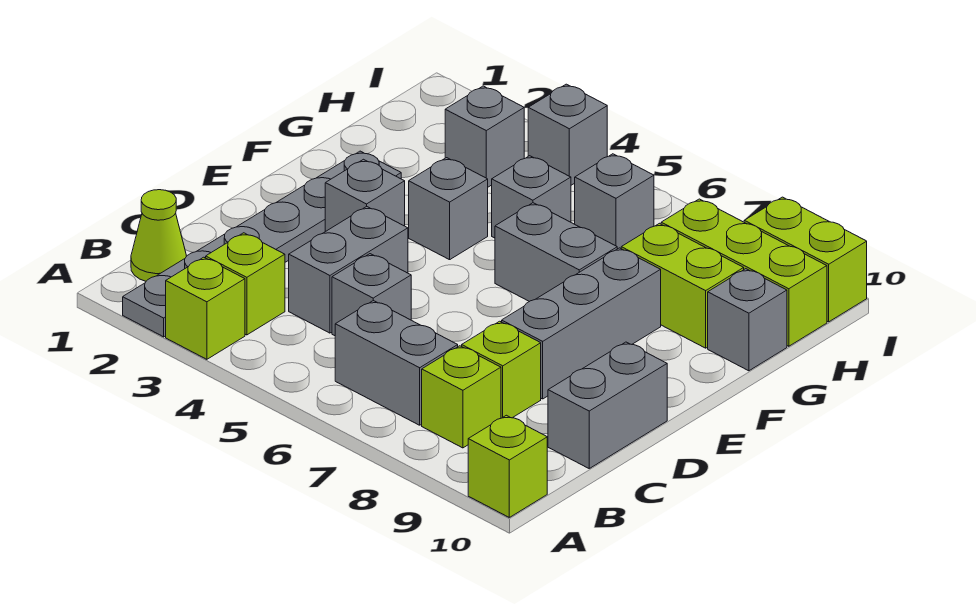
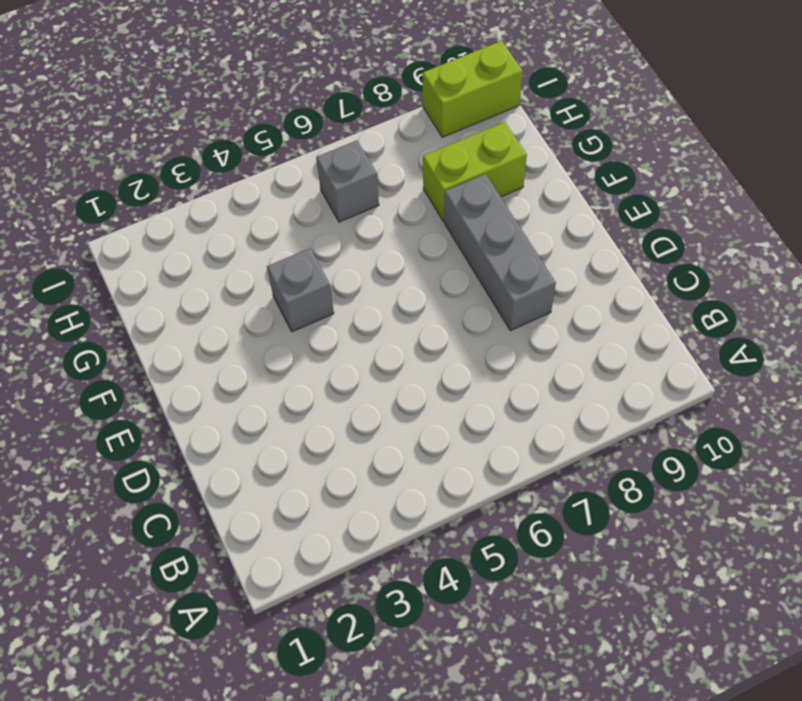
none -> grey plate A2:F2 level 1
none -> lime brick A3 level 1
none -> lime brick A10 level 1

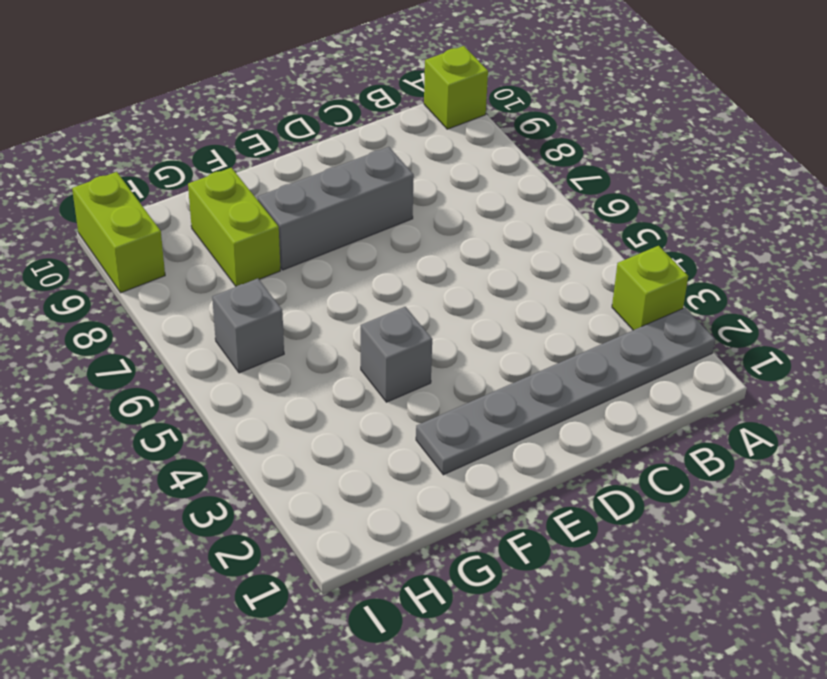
none -> lime cone B1 level 1
none -> lime brick B3 level 1
none -> grey brick B6:B7 level 1

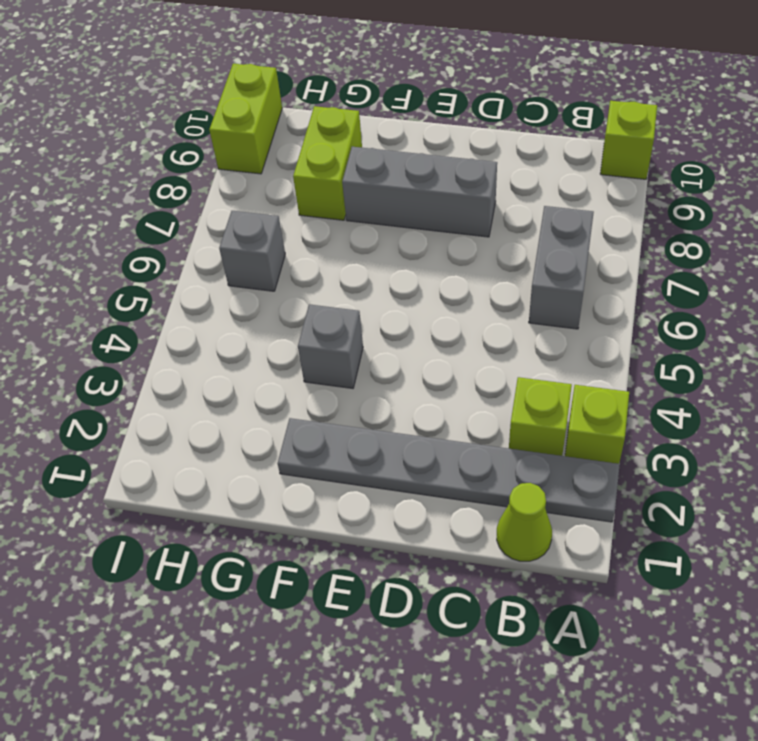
none -> lime brick B8 level 1
none -> grey brick C4:D4 level 1
none -> grey brick C5 level 1

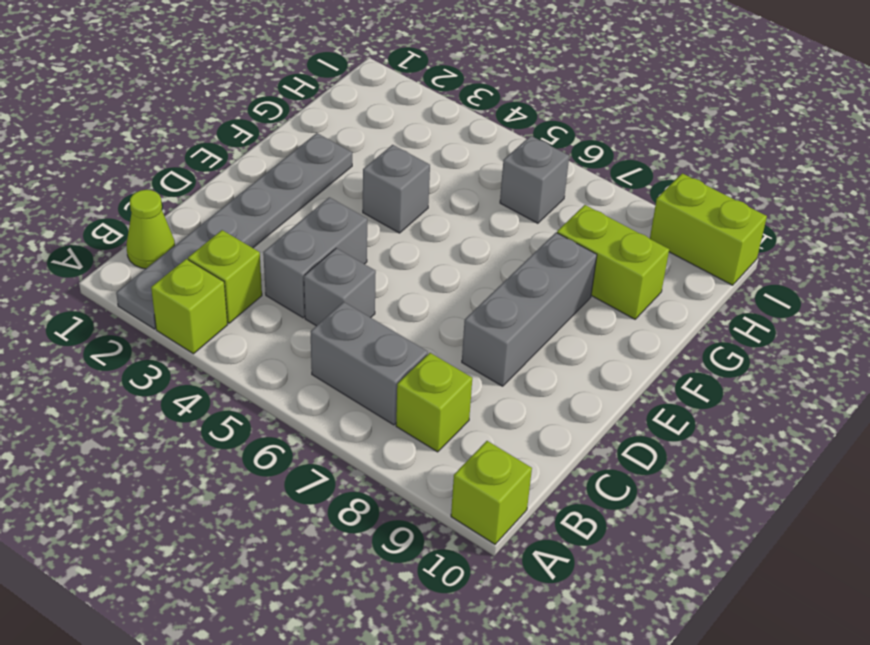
none -> lime brick C8 level 1
none -> grey brick C10:D10 level 1
none -> grey brick E3 level 1

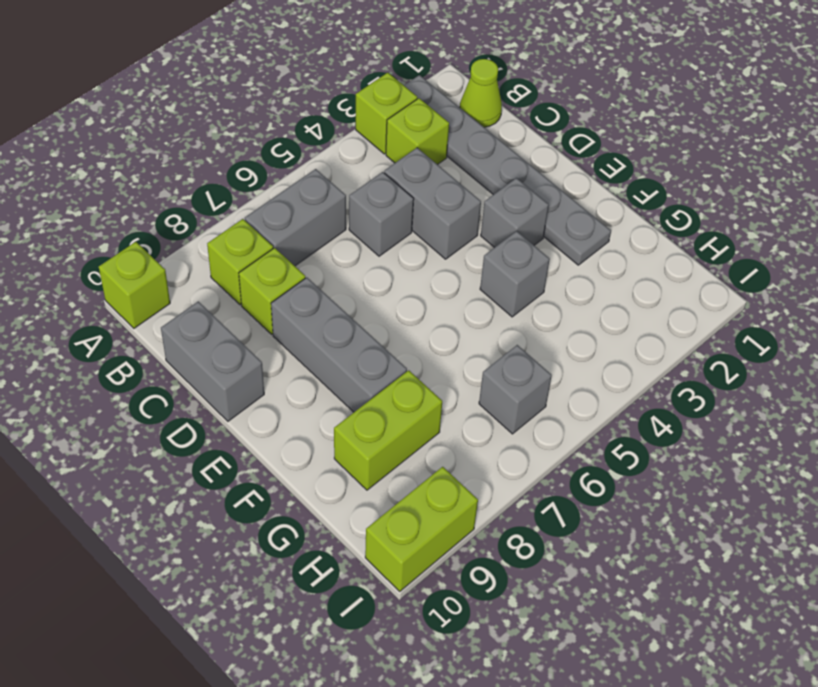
none -> grey brick F6:F7 level 1
none -> grey brick G5 level 1
none -> grey brick G10 level 1

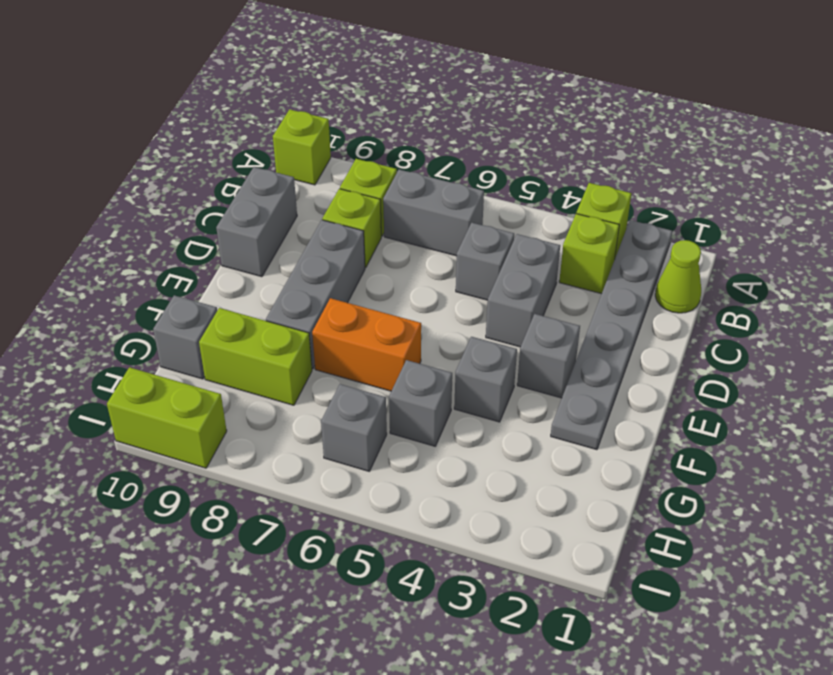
orange brick F6:F7 level 1 -> grey brick F6:F7 level 1
none -> grey brick H3 level 1
none -> lime brick H8:H10 level 1
none -> grey brick I4 level 1

